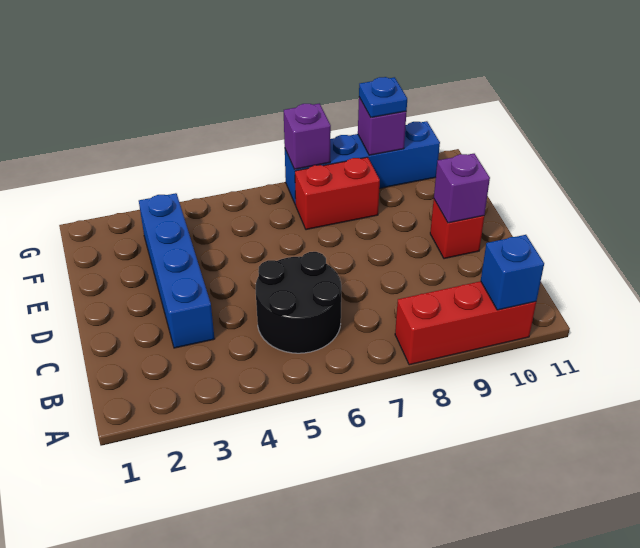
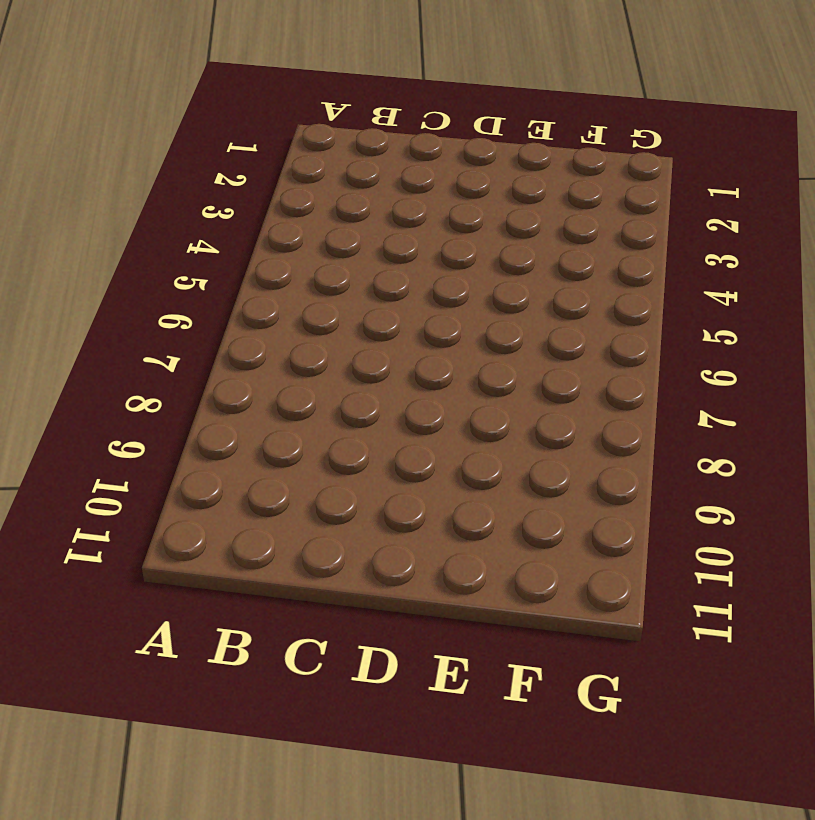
none -> red brick A8:A10 level 1
none -> black round brick B5:C6 level 1

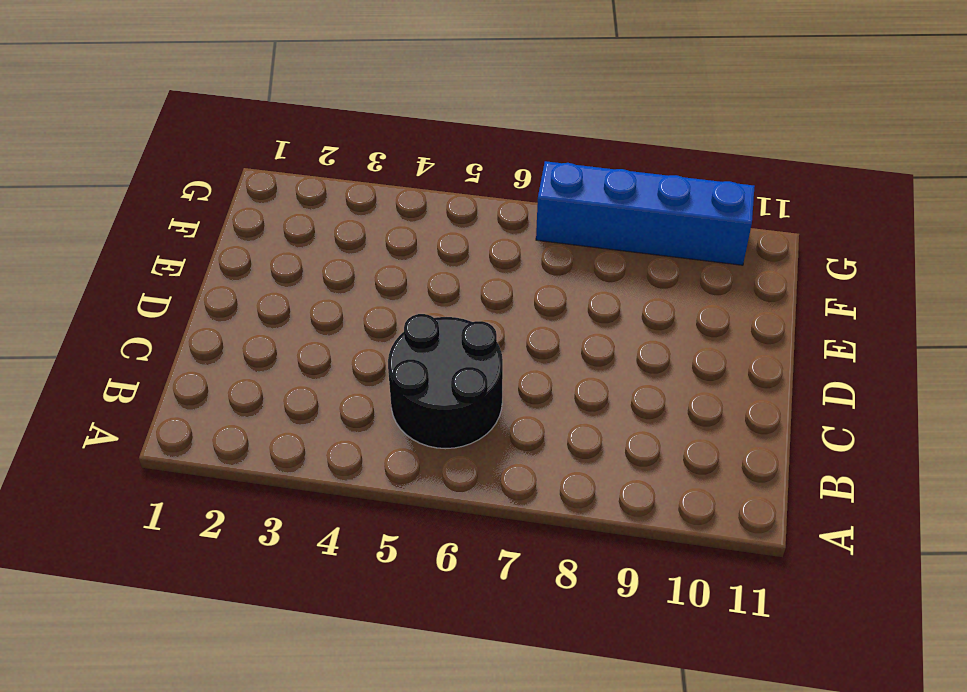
none -> red brick A8:A10 level 1
none -> blue brick C3:F3 level 1

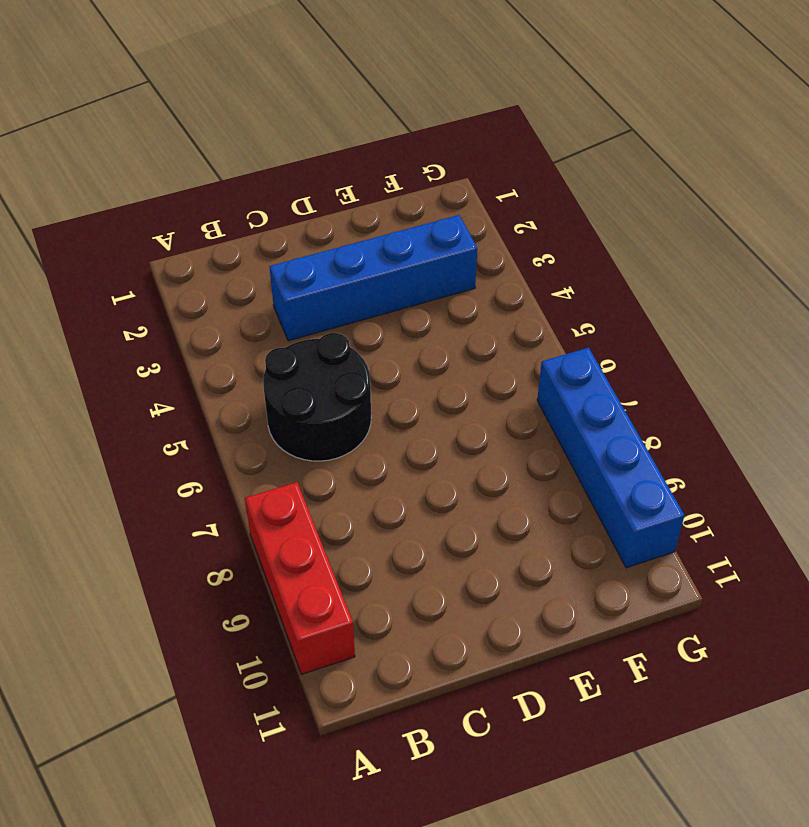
none -> red brick D10 level 1
none -> red brick F7:F8 level 1

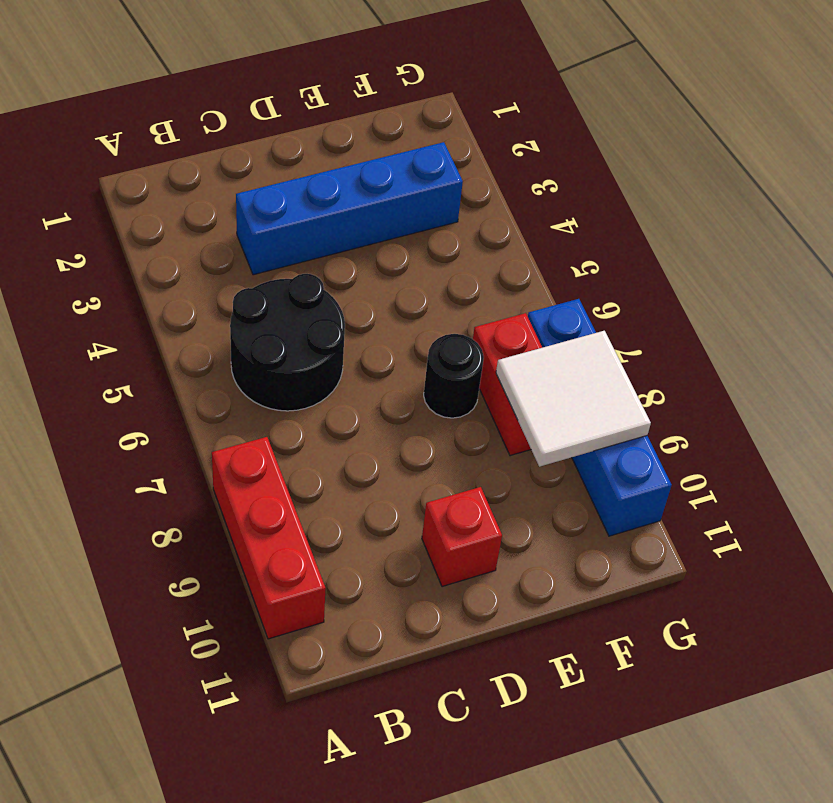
black round brick E7 level 1 -> none
white tile F8:G9 level 2 -> purple brick G9 level 2
none -> blue brick A10 level 2
none -> purple brick D10 level 2

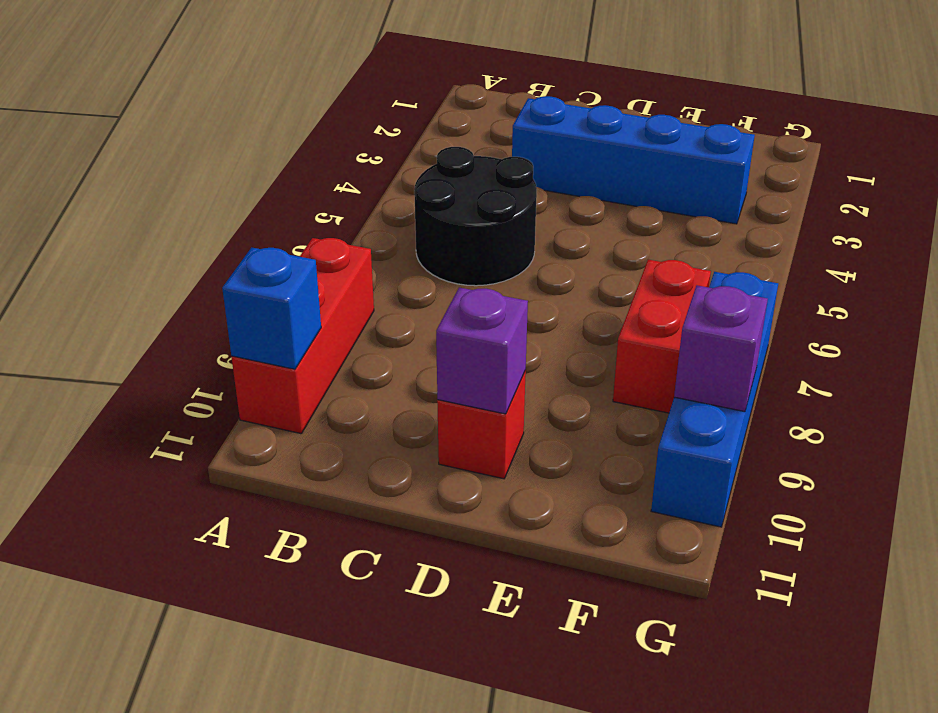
none -> purple brick G7 level 2
none -> blue plate G9 level 3

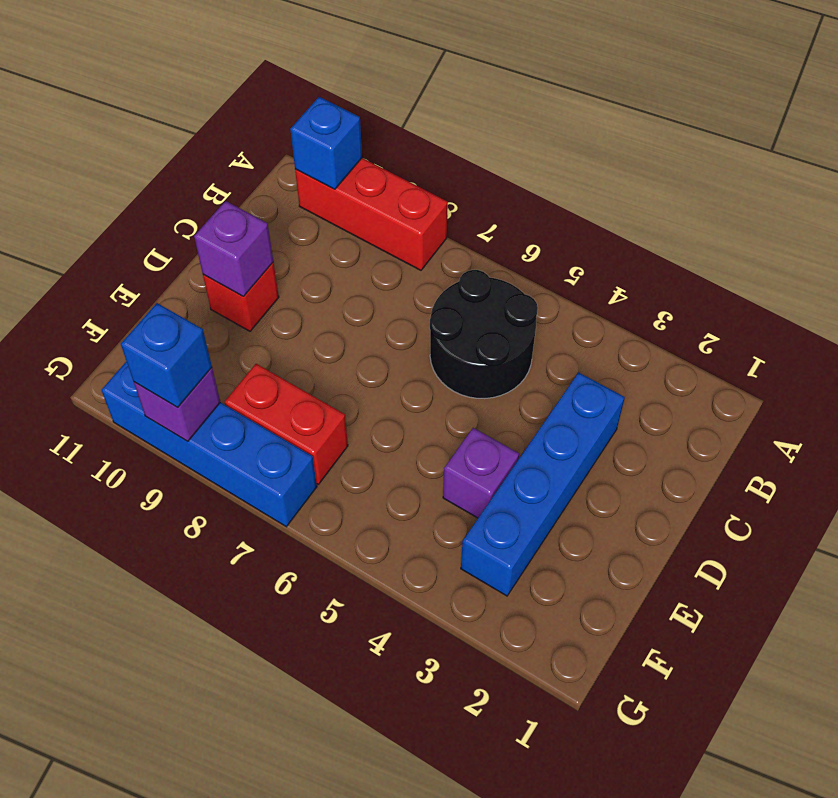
purple brick E4 level 1 -> purple brick G7 level 2
blue brick G9 level 3 -> blue plate G9 level 3

